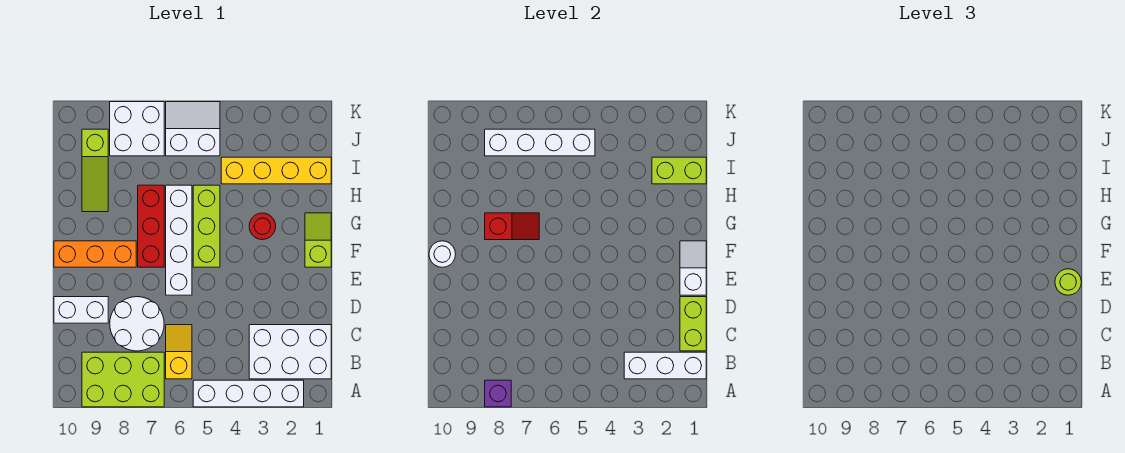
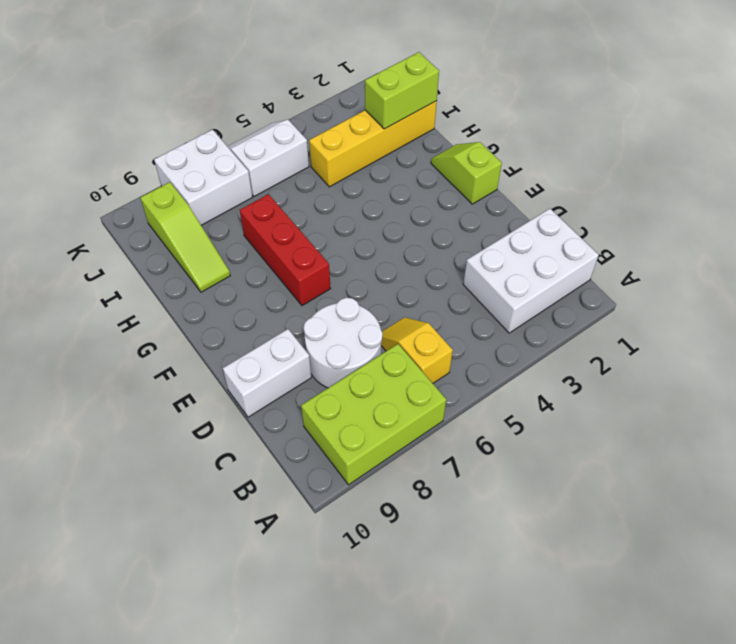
none -> white brick A2:A5 level 1
none -> white brick E6:H6 level 1
none -> lime brick F5:H5 level 1

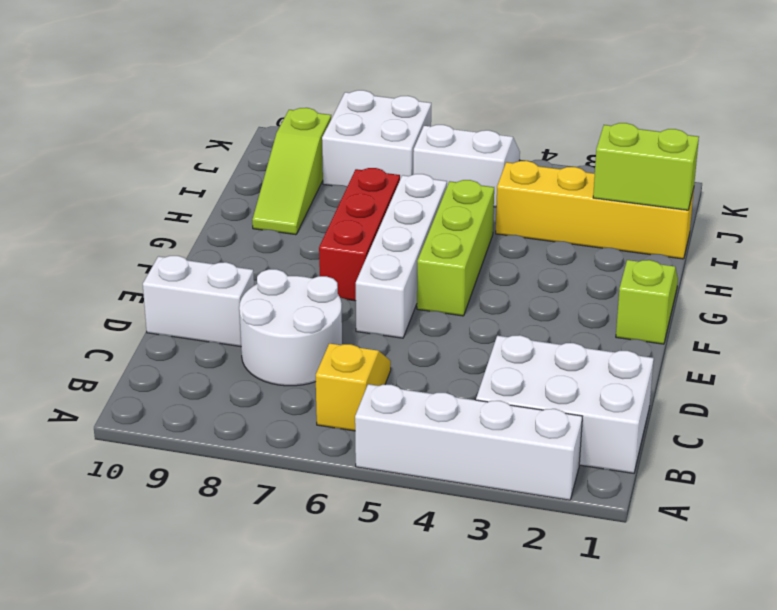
none -> lime brick A7:B9 level 1
none -> orange brick F8:F10 level 1
none -> red round brick G3 level 1

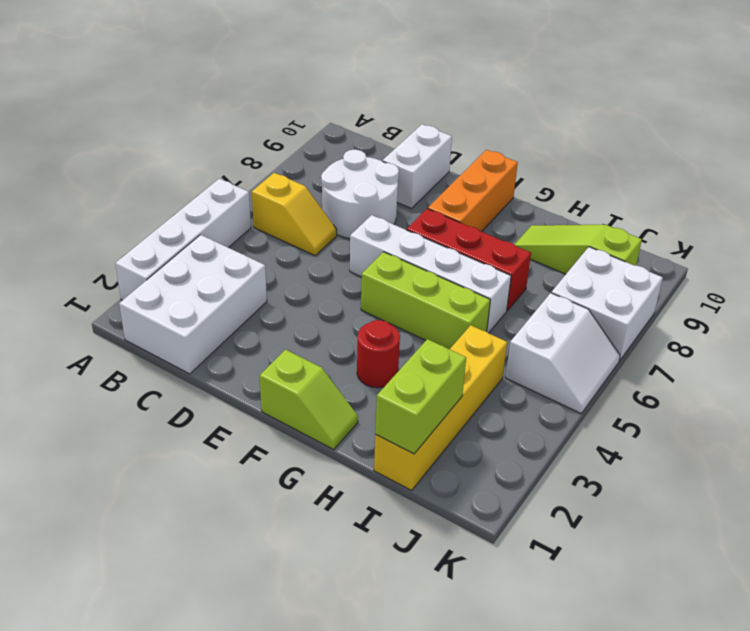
none -> lime brick A7:B9 level 1
none -> purple brick A8 level 2
none -> white brick B1:B3 level 2

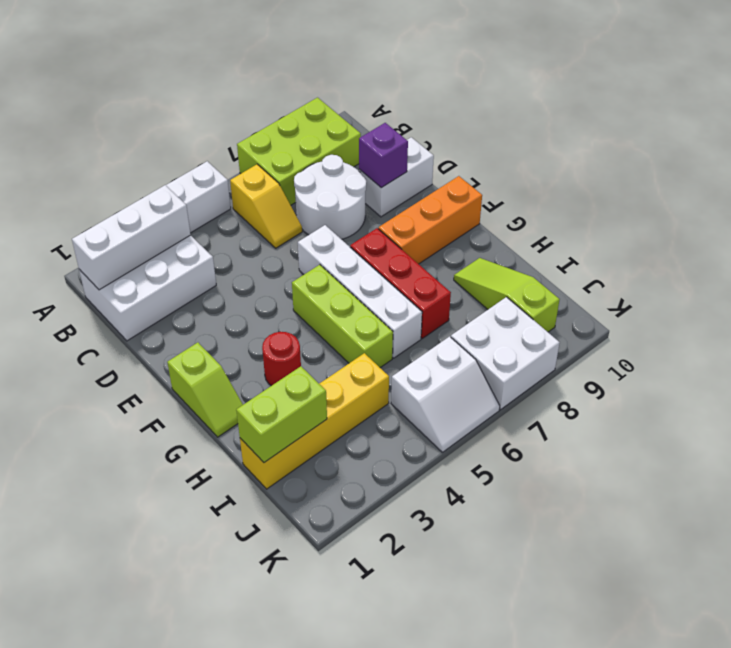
purple brick D9 level 2 -> purple brick A8 level 2
none -> lime brick C1:D1 level 2
none -> white slope E1:F1 level 2 top E
none -> white round brick F10 level 2

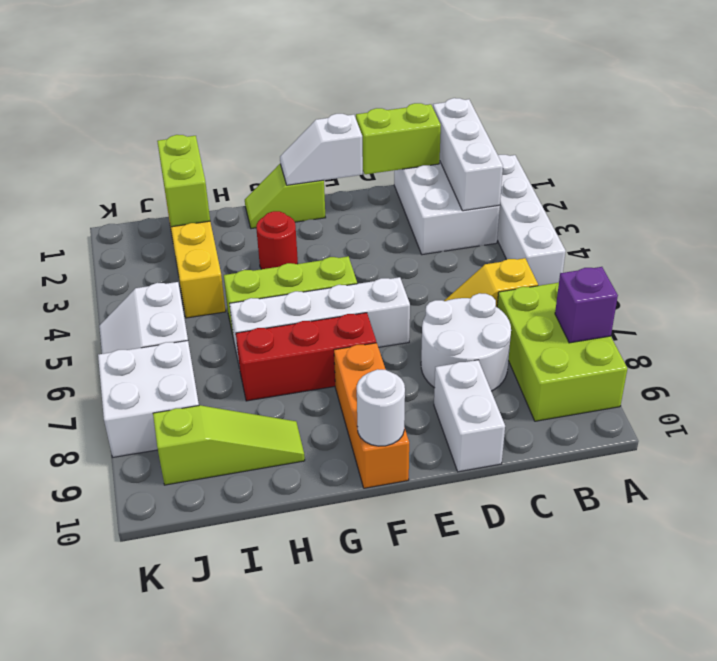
none -> red slope G7:G8 level 2 top 8
none -> white brick J5:J8 level 2
none -> lime round brick E1 level 3

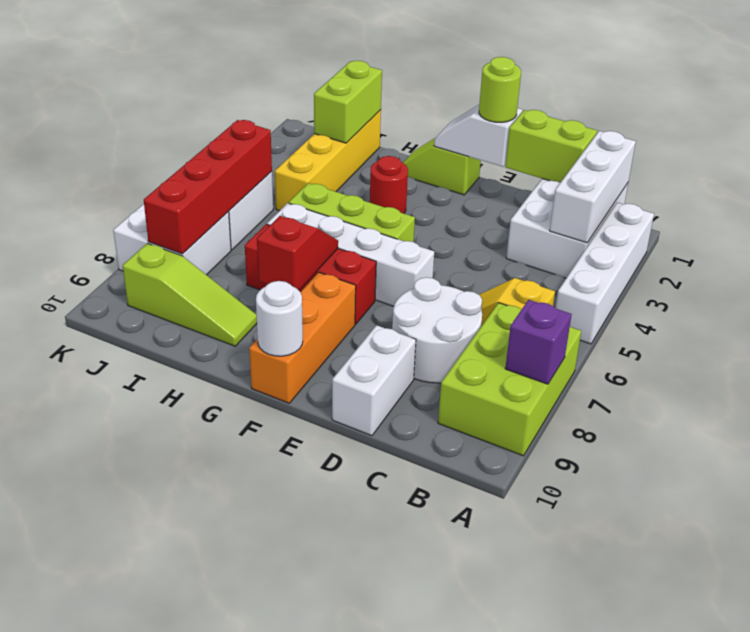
red brick J5:J8 level 2 -> white brick J5:J8 level 2

